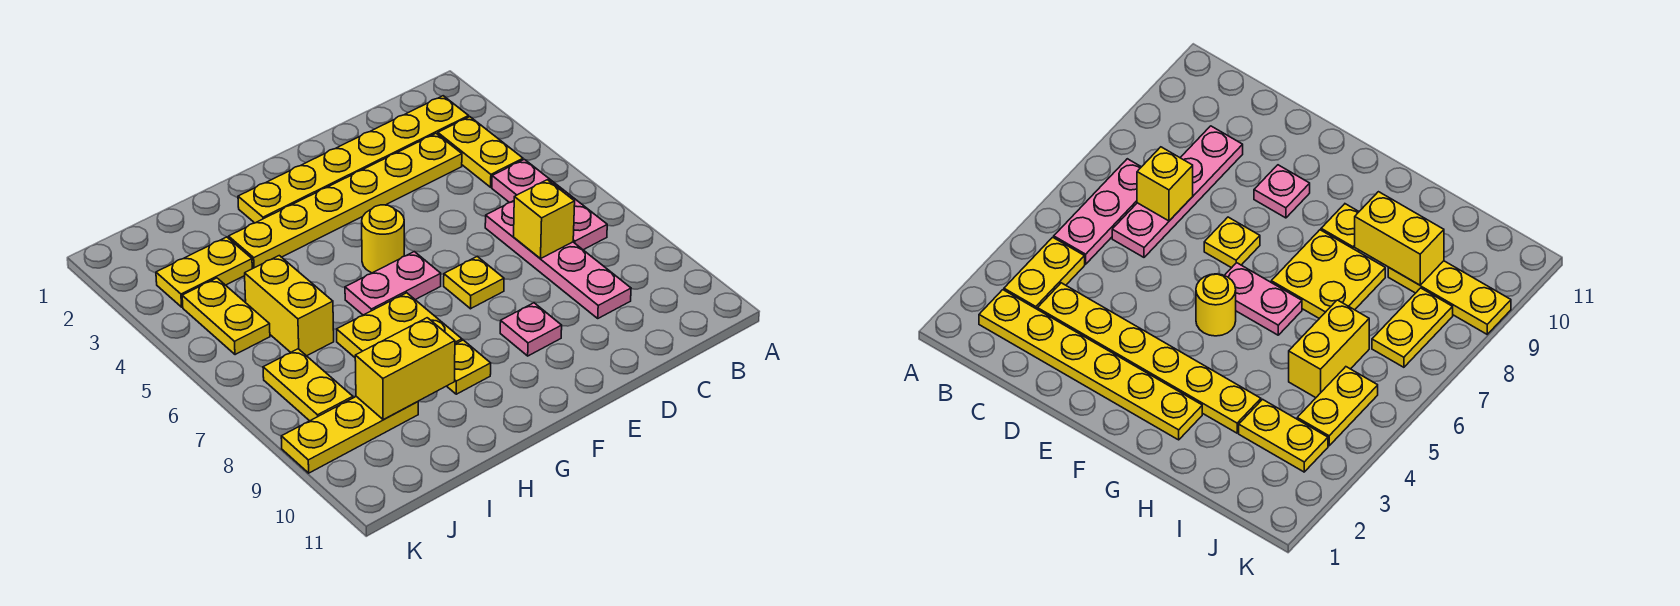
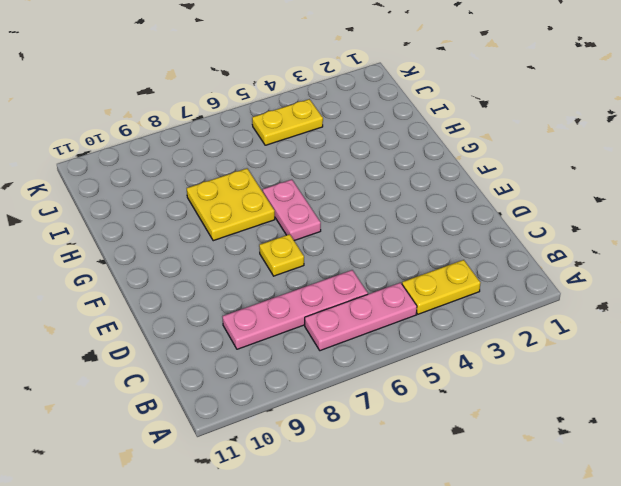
none -> yellow plate B2:G2 level 1
none -> yellow plate C3:H3 level 1
none -> pink plate E9 level 1

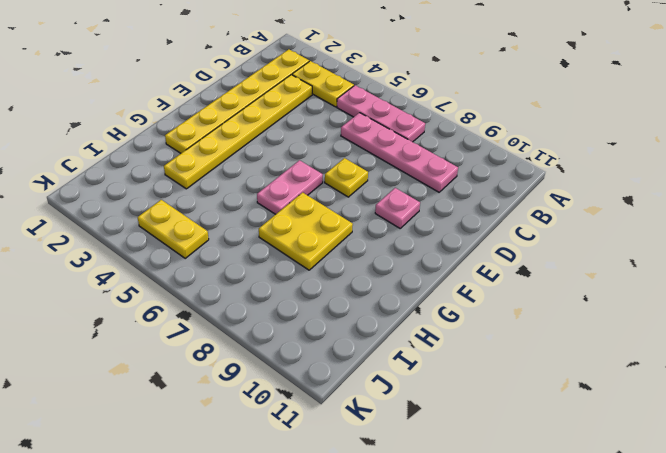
none -> yellow round brick F5 level 1
none -> yellow plate G9 level 1
none -> yellow plate I3:J3 level 1

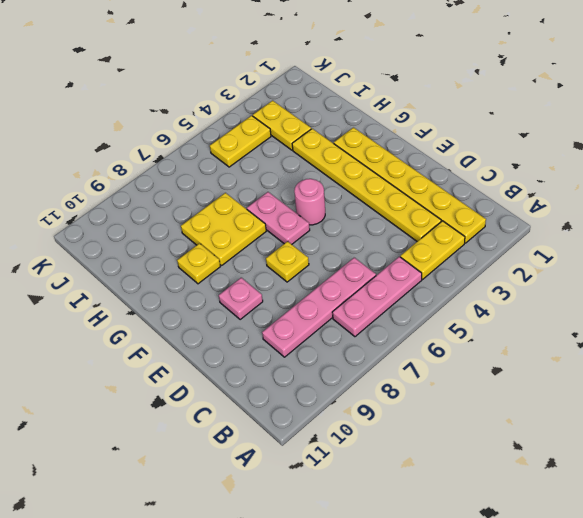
pink round brick F5 level 1 -> yellow round brick F5 level 1
none -> yellow brick I5:I6 level 1
none -> yellow plate I9:K9 level 1
none -> yellow plate J7:J8 level 1

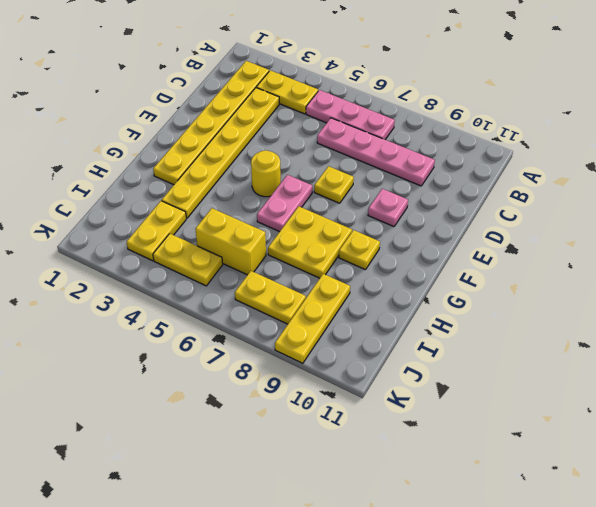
none -> yellow brick C7 level 2
none -> yellow brick H9:I9 level 2

